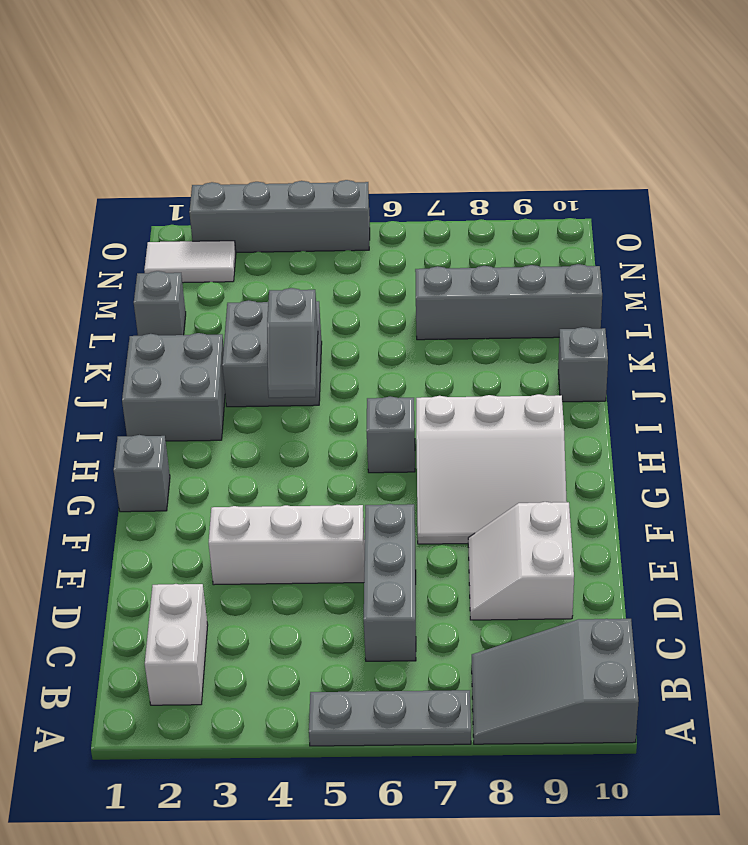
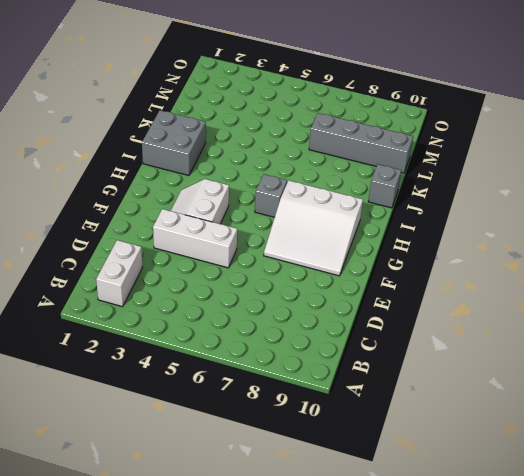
white slope F3:G4 level 1 top 4 -> white slope D8:E9 level 1 top 9
none -> grey plate A5:A7 level 1
none -> grey slope A8:B10 level 1 top 10
none -> grey brick C6:E6 level 1

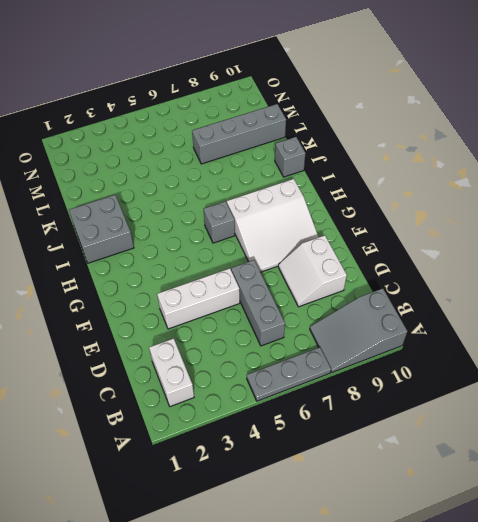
none -> grey brick G1 level 1
none -> grey brick J3:K4 level 1
none -> grey brick L1 level 1

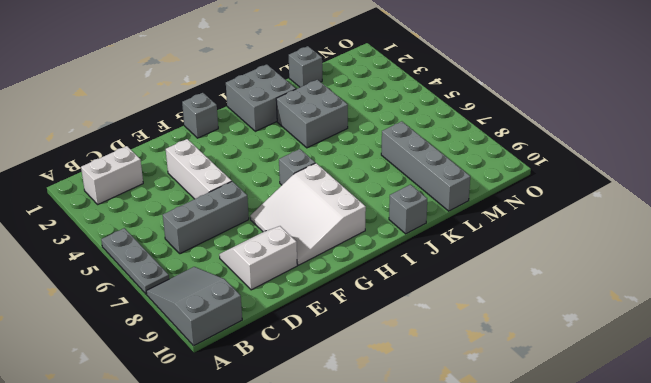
none -> white tile N1:N2 level 1
none -> grey brick O2:O5 level 1
none -> grey slope I4:J4 level 2 top J

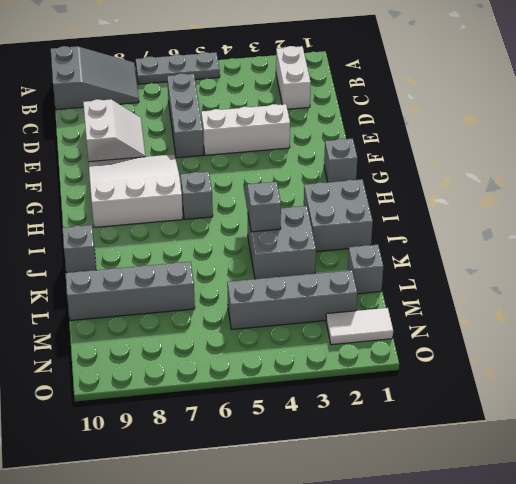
grey brick M2:M5 level 1 -> grey brick O2:O5 level 1

